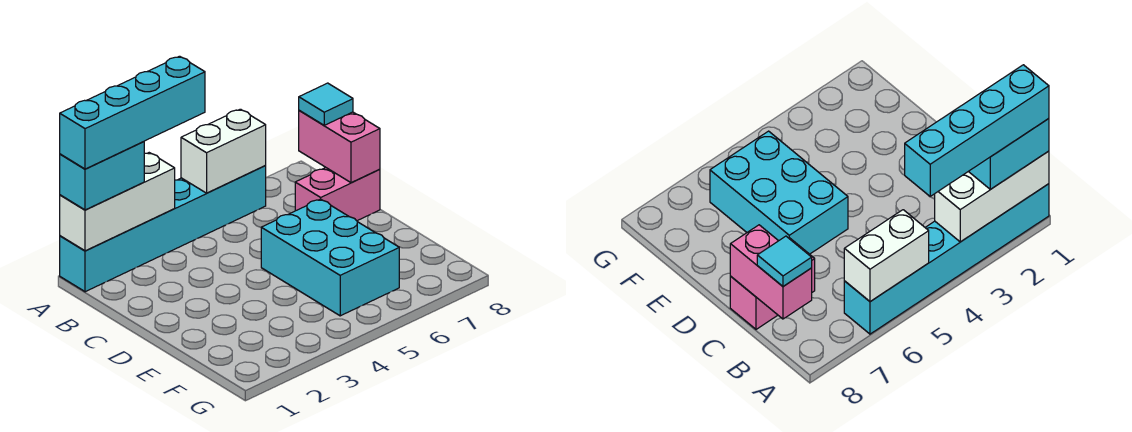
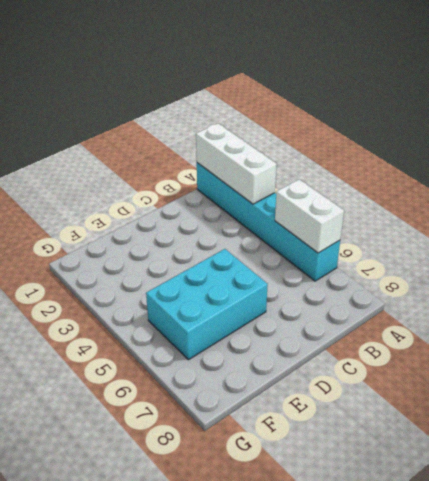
none -> pink brick C7:C8 level 1
none -> pink brick B8:C8 level 2

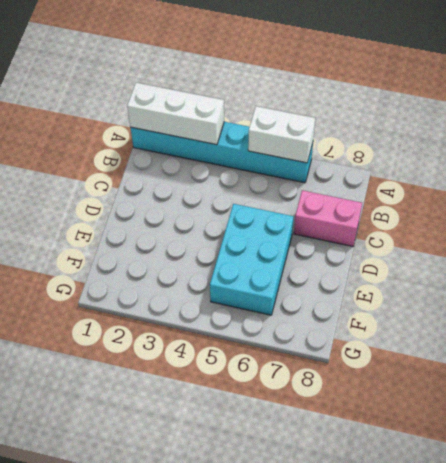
none -> pink brick B8:C8 level 2
none -> cyan brick A1:A2 level 3

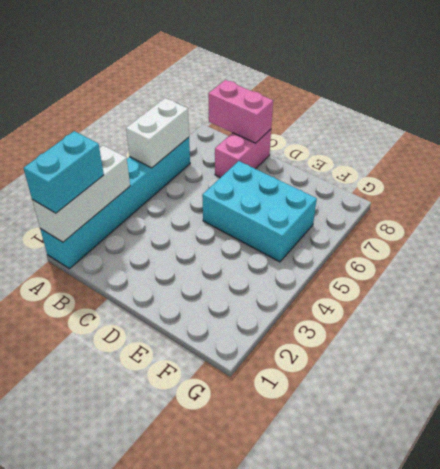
none -> cyan tile B8 level 3
none -> cyan brick A1:A4 level 4

